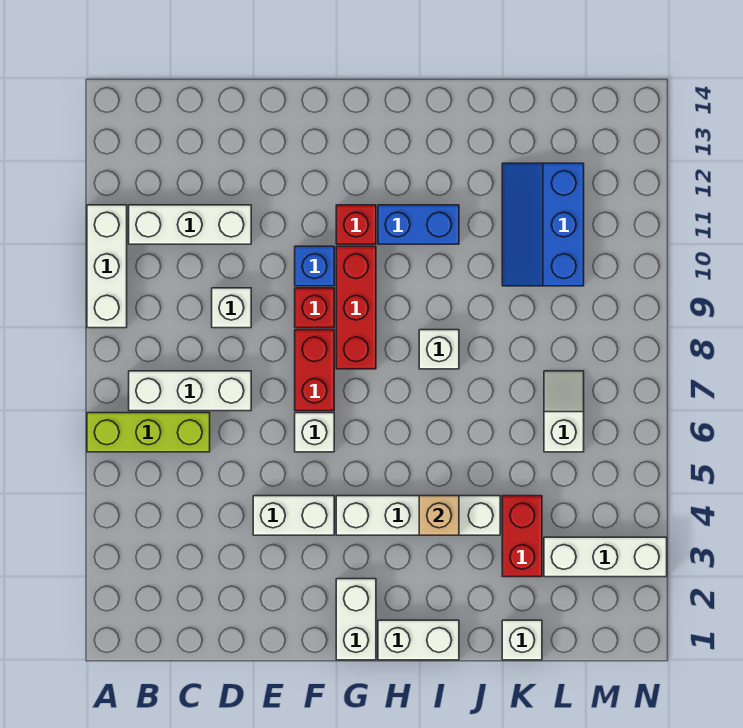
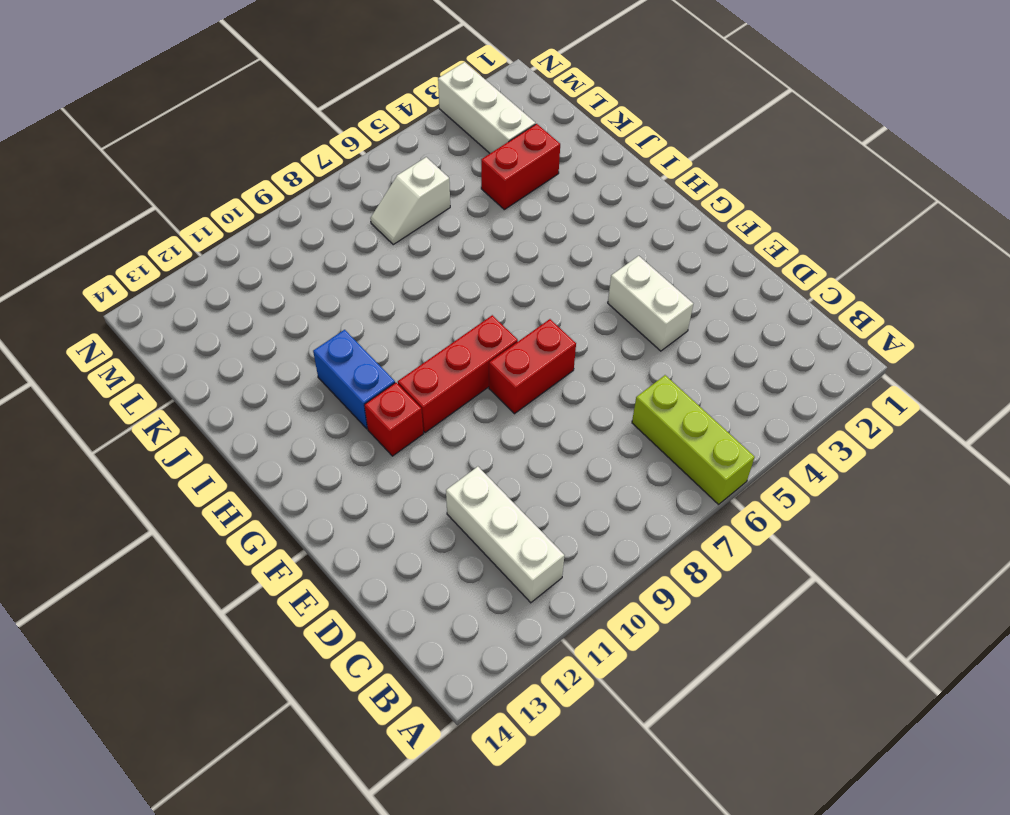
none -> white brick A9:A11 level 1
none -> white brick B7:D7 level 1
none -> white brick D9 level 1

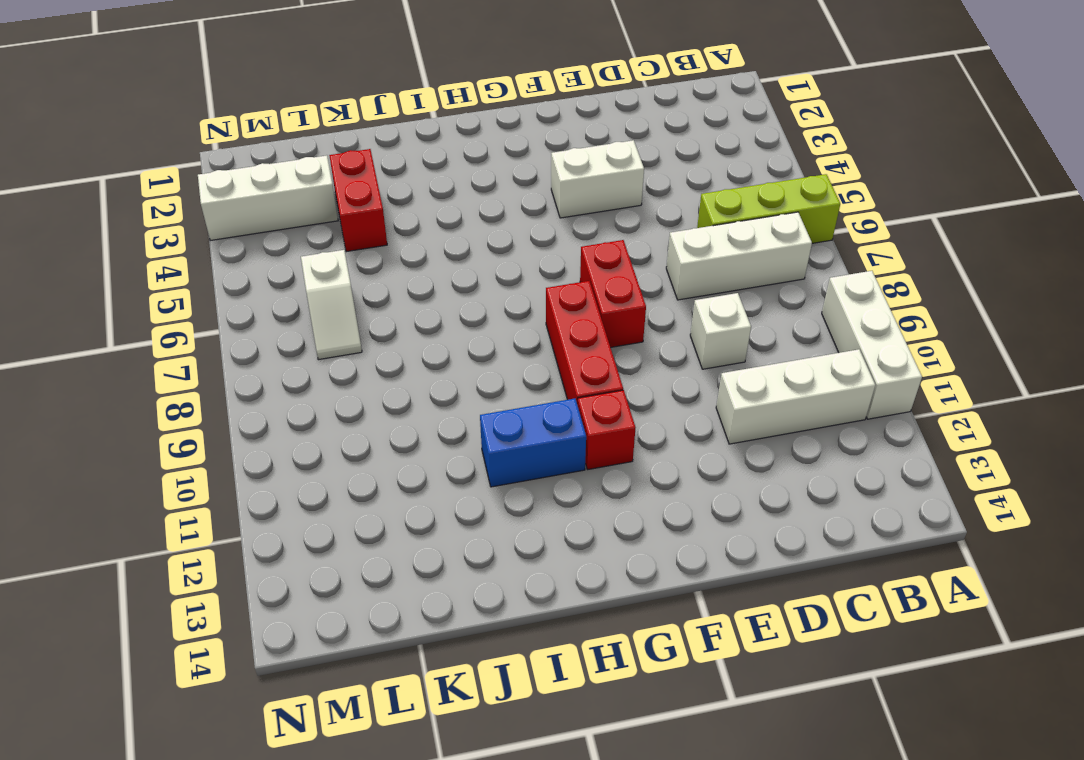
none -> white brick F6 level 1
none -> red brick F9 level 1
none -> blue brick F10 level 1

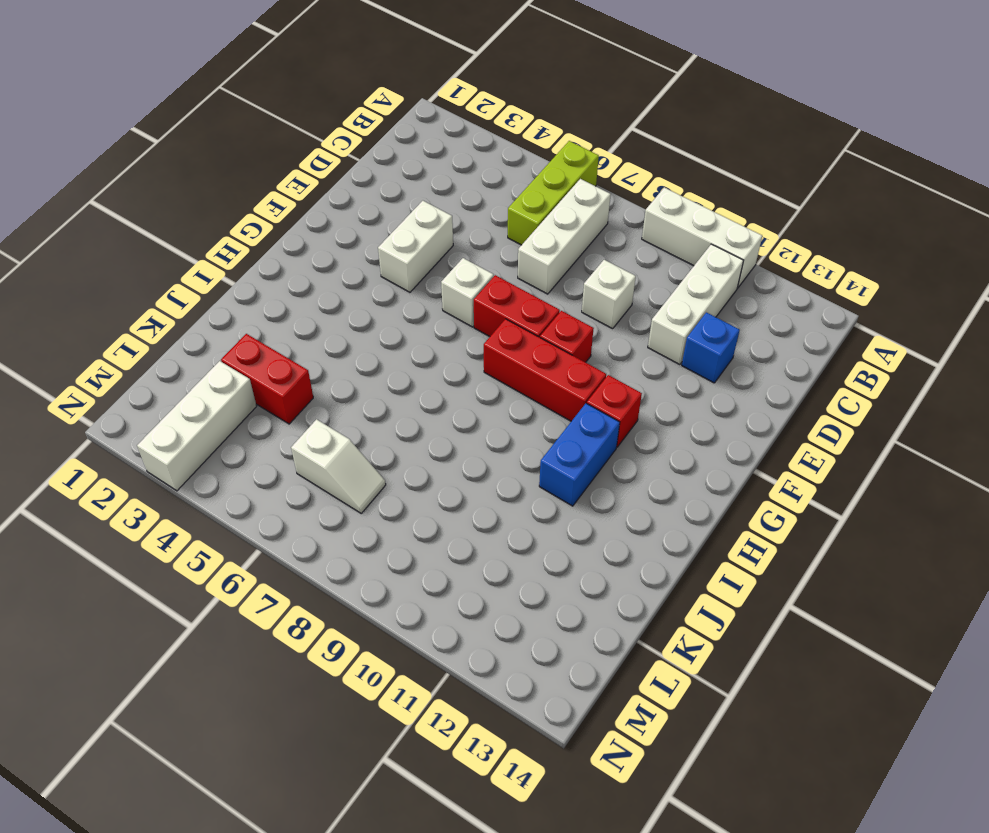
blue brick D12 level 1 -> blue brick F10 level 1
none -> white brick G1:G2 level 1
none -> white brick G4:J4 level 1
none -> white brick H1:I1 level 1

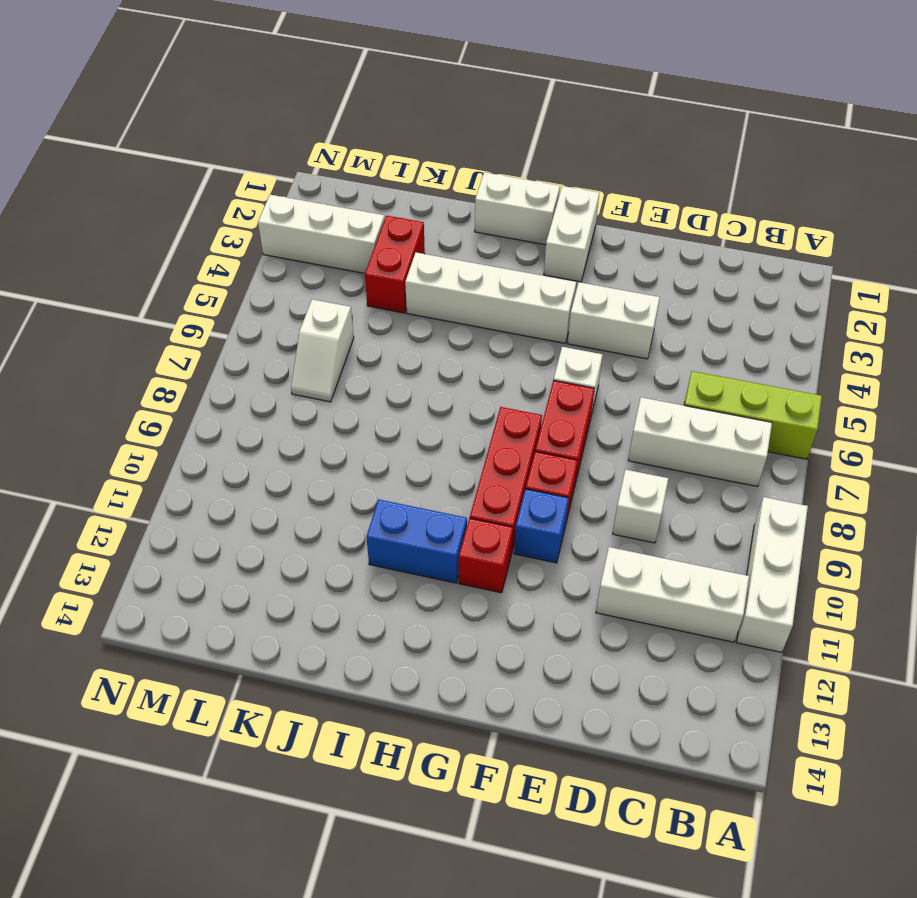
none -> white brick I8 level 1
none -> white brick K1 level 1
none -> blue slope K10:L12 level 1 top L

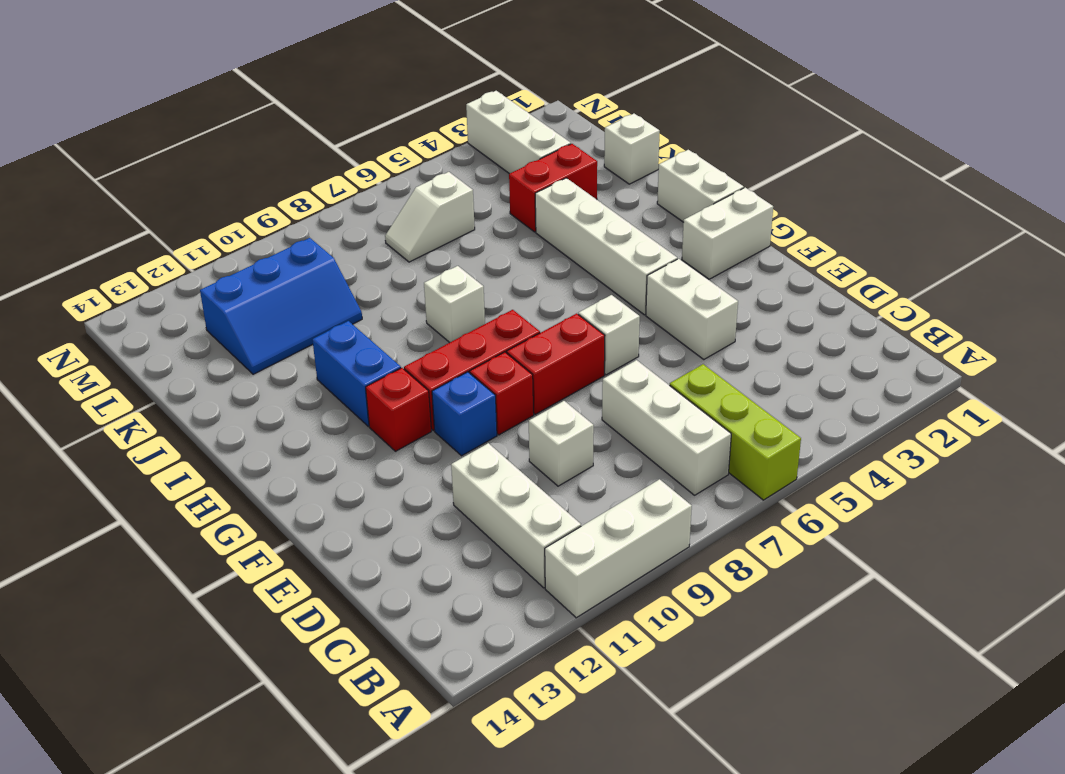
none -> tan brick I4 level 2

